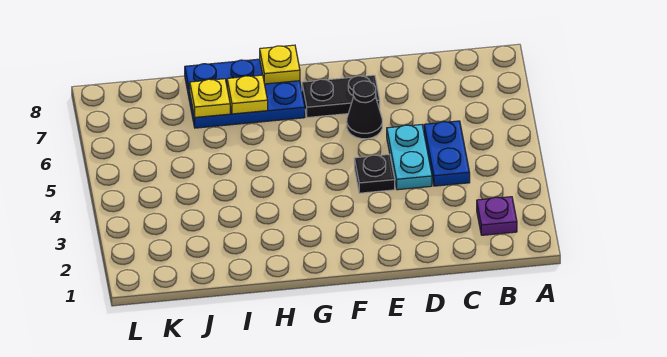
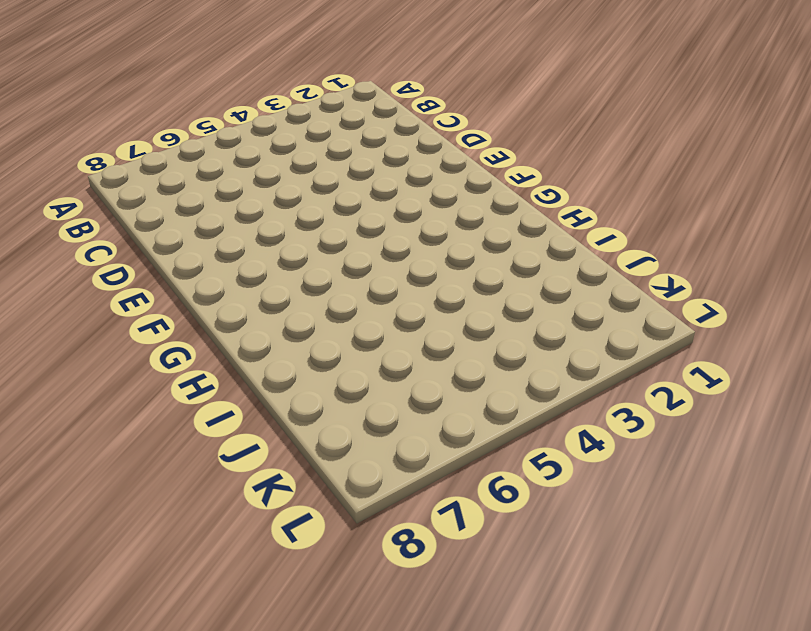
none -> purple plate B2 level 1
none -> blue plate C4:C5 level 1

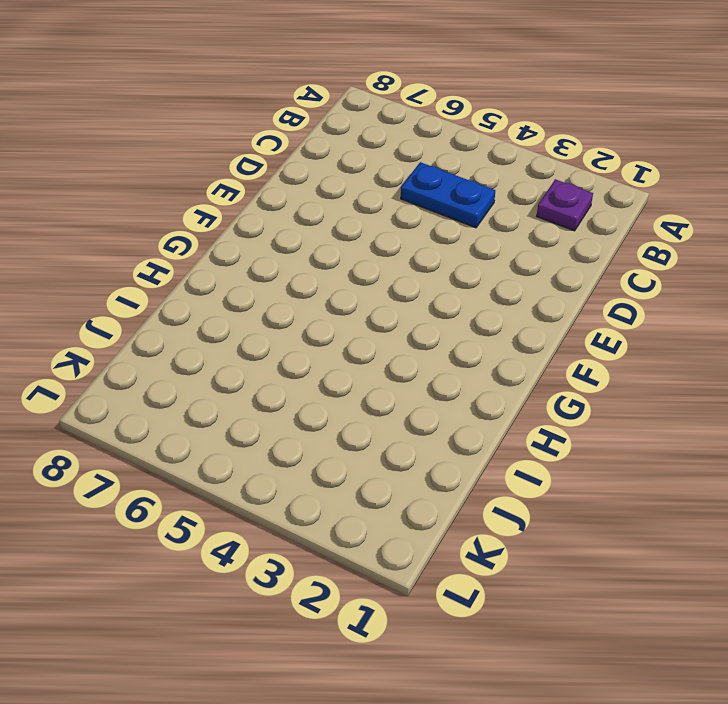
none -> cyan plate D4:D5 level 1
none -> black plate E4 level 1

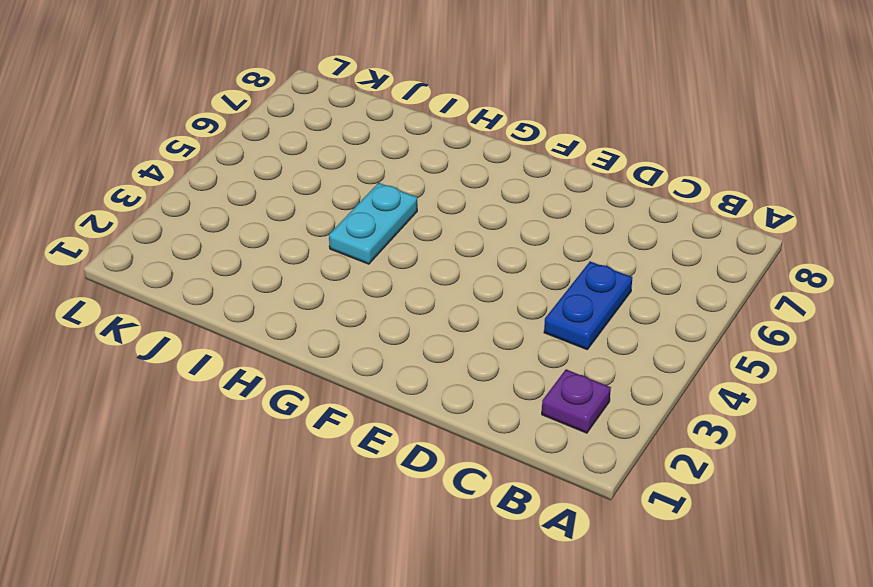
cyan plate H4:H5 level 1 -> cyan plate D4:D5 level 1
none -> black plate E4 level 1
none -> black cone E6 level 1

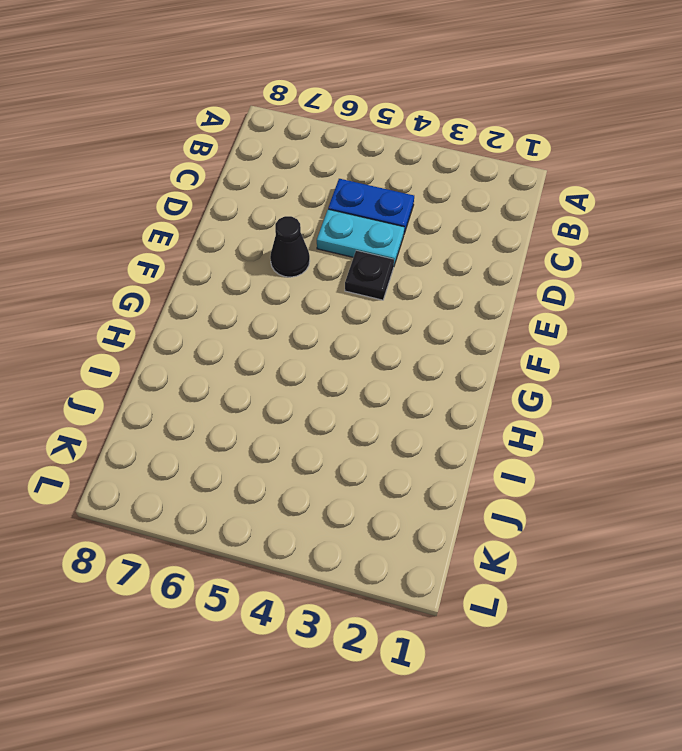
none -> purple plate B2 level 1
none -> black plate E7:F7 level 1

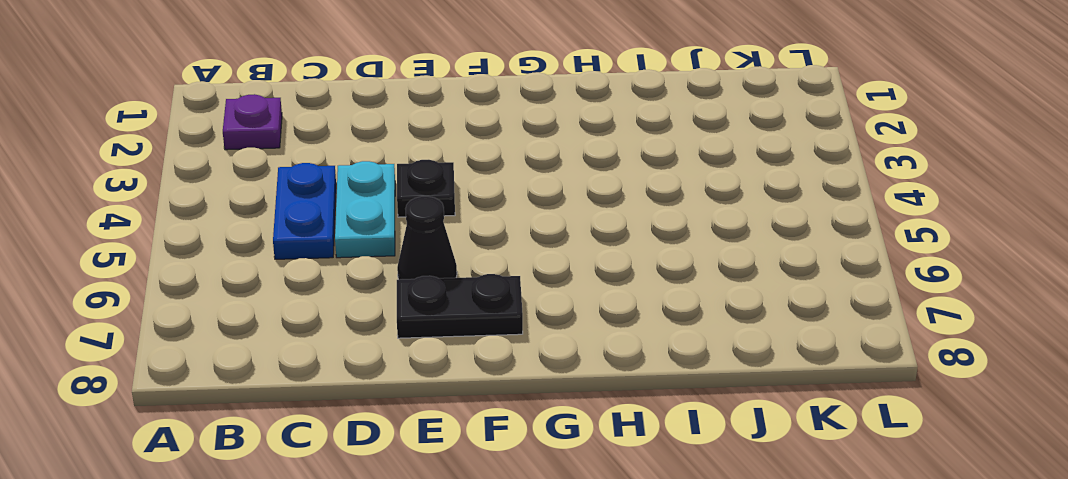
none -> blue plate G7:I8 level 1
none -> yellow plate G8 level 2

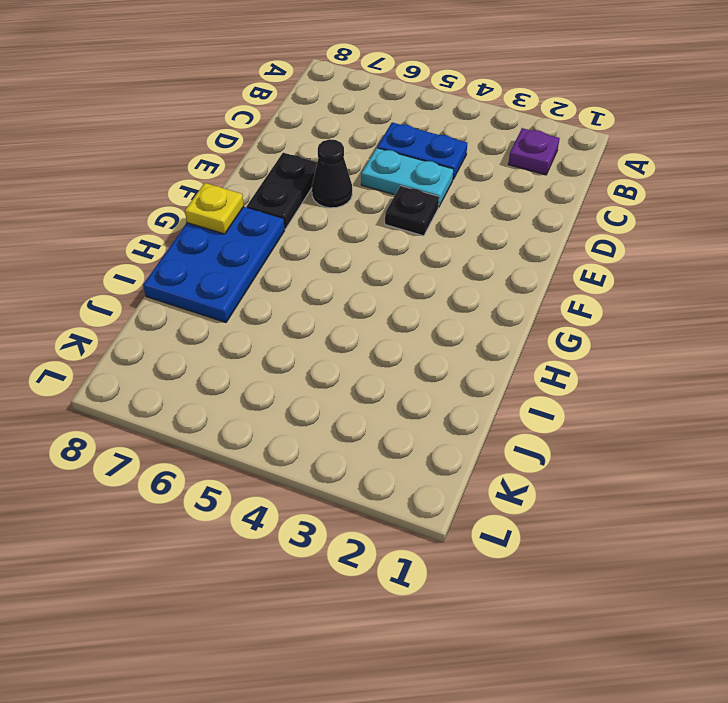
none -> yellow plate H7 level 2
none -> yellow plate I7 level 2

